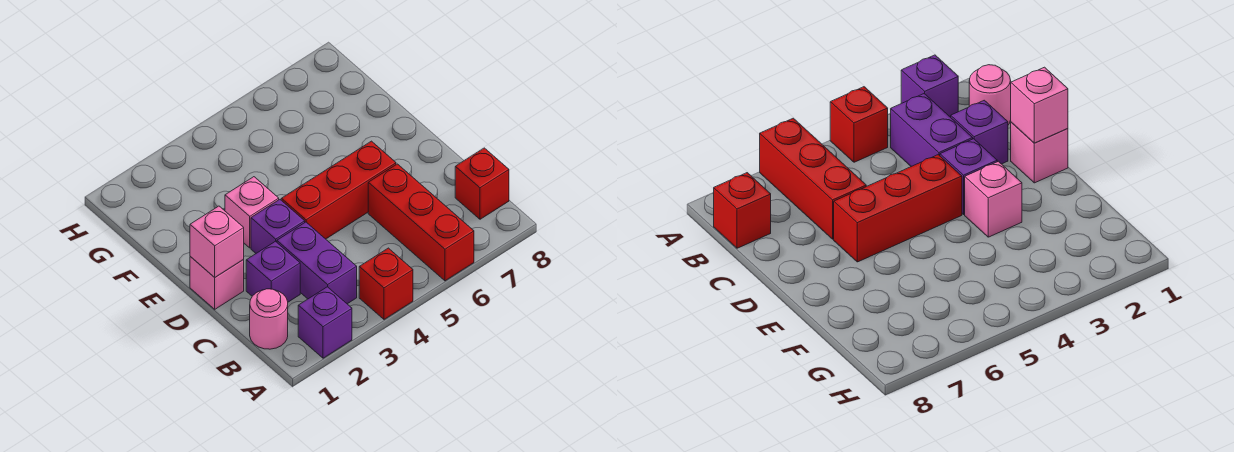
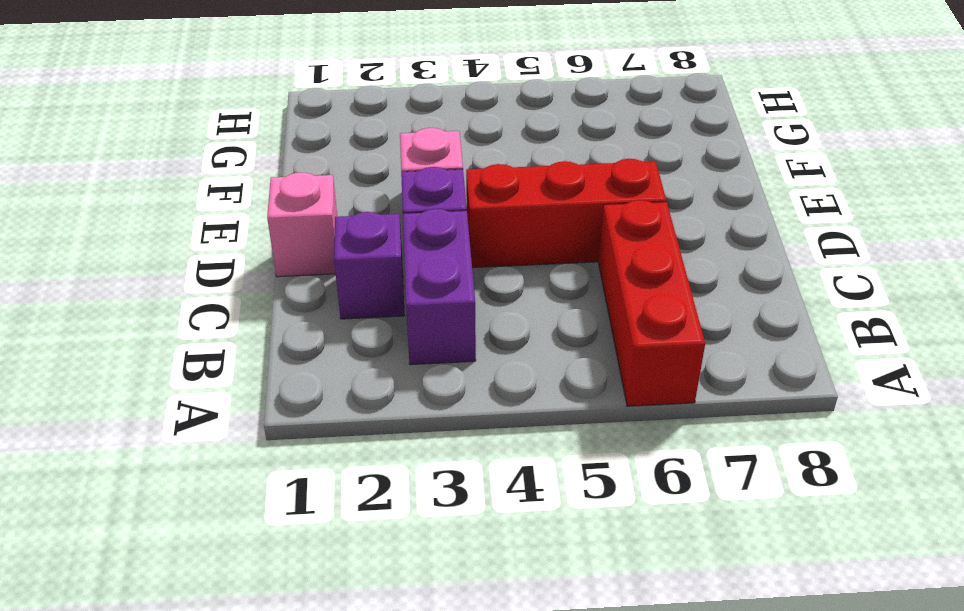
none -> purple brick A2 level 1
none -> red brick A4 level 1
none -> pink round brick B1 level 1

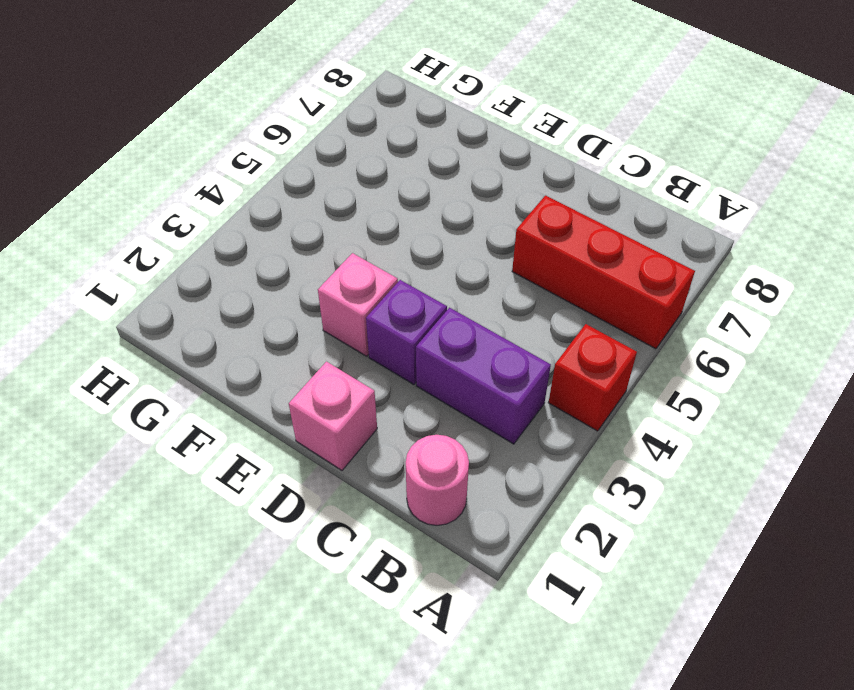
none -> purple brick A2 level 1
none -> red brick B8 level 1
none -> purple brick C2 level 1

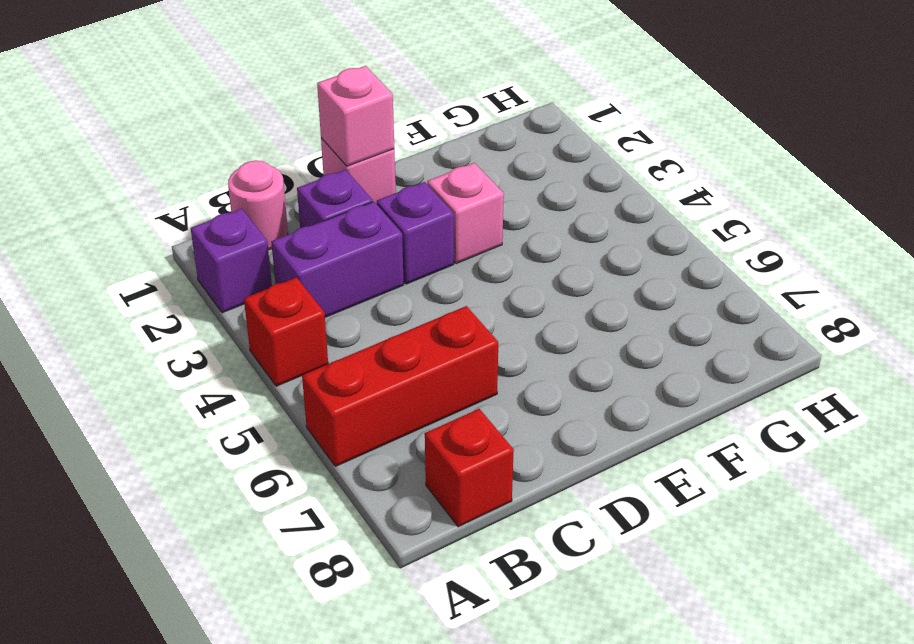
none -> red brick D4:D6 level 1

